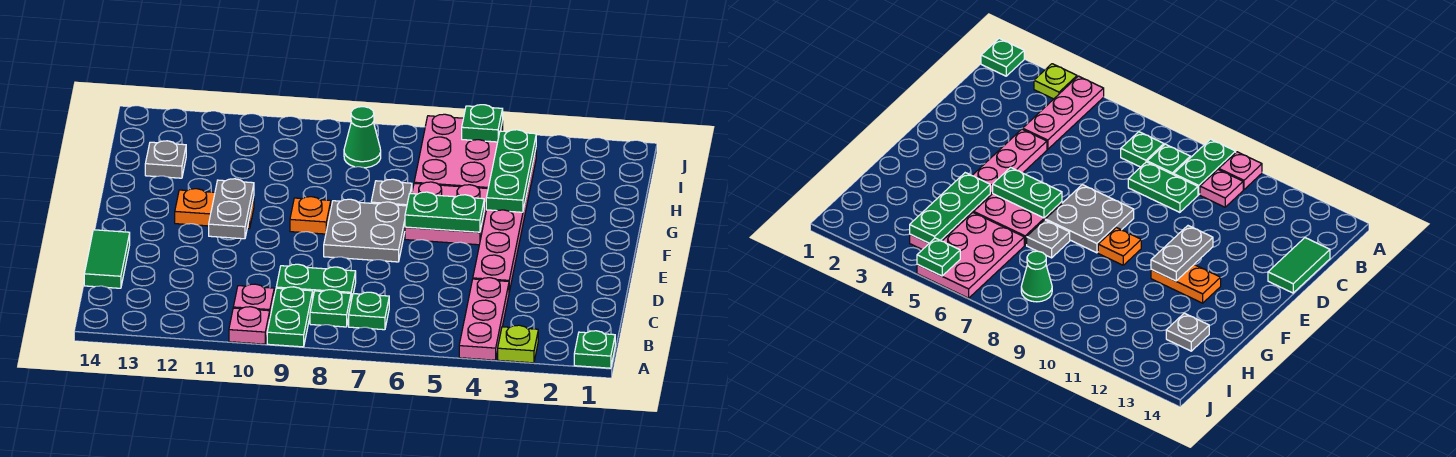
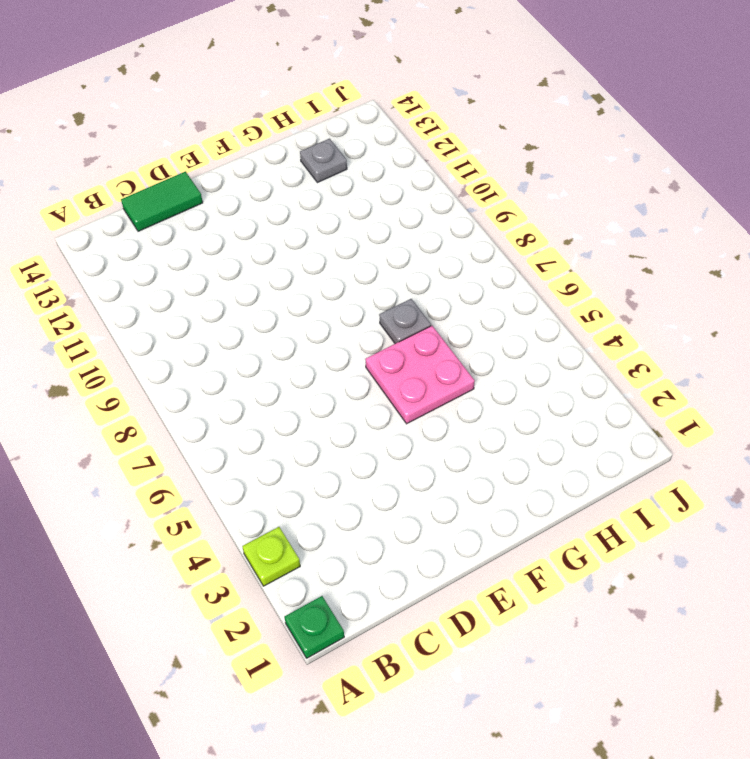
none -> pink plate A4:C4 level 1
none -> green plate A9:B9 level 1
none -> pink plate A10 level 1

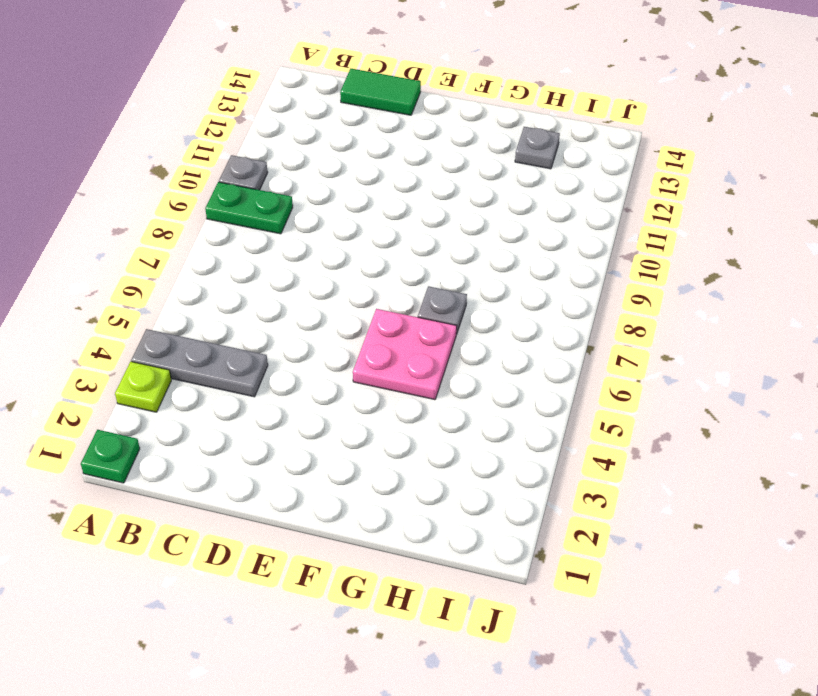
grey plate A4:C4 level 1 -> pink plate A4:C4 level 1
grey plate A10 level 1 -> pink plate A10 level 1
none -> green plate B7 level 1
none -> green plate B8 level 1
none -> pink plate B10 level 1

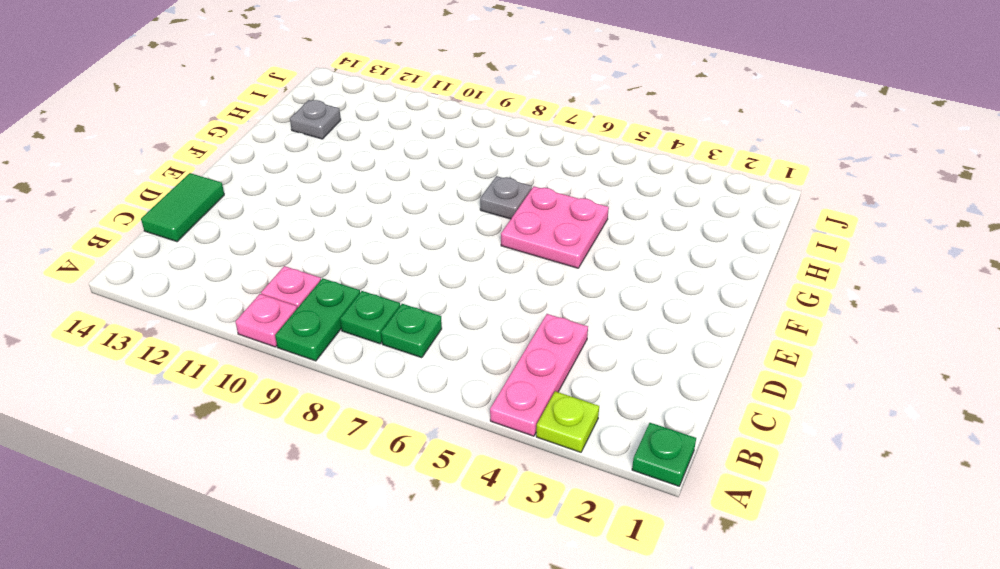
none -> green plate C8:C9 level 1
none -> pink plate D4:I4 level 1
none -> grey plate E7:F8 level 1

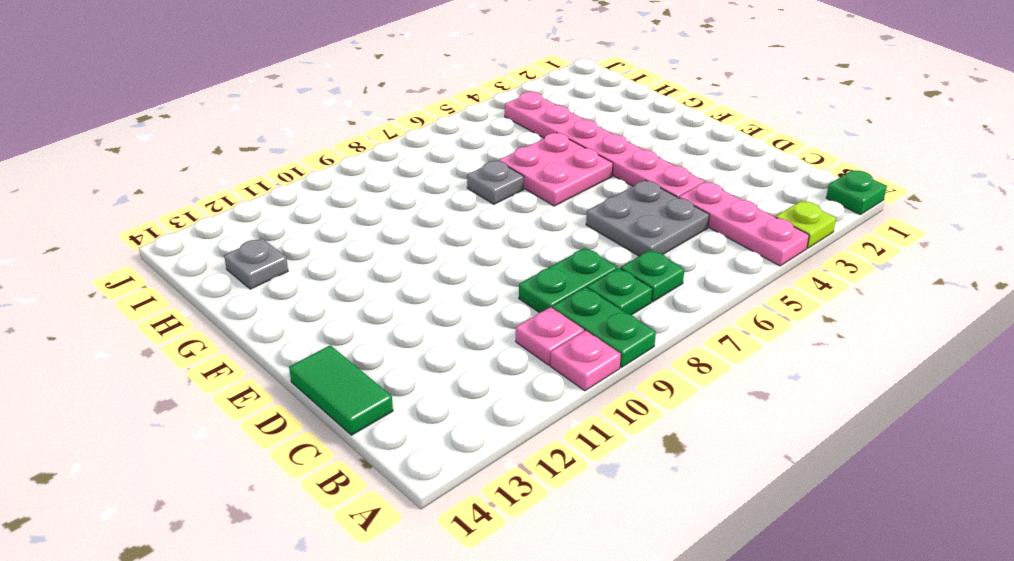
grey plate C5:D6 level 1 -> grey plate E7:F8 level 1
none -> orange plate F9 level 1
none -> orange plate F11:F12 level 1
none -> pink plate H5:J6 level 1

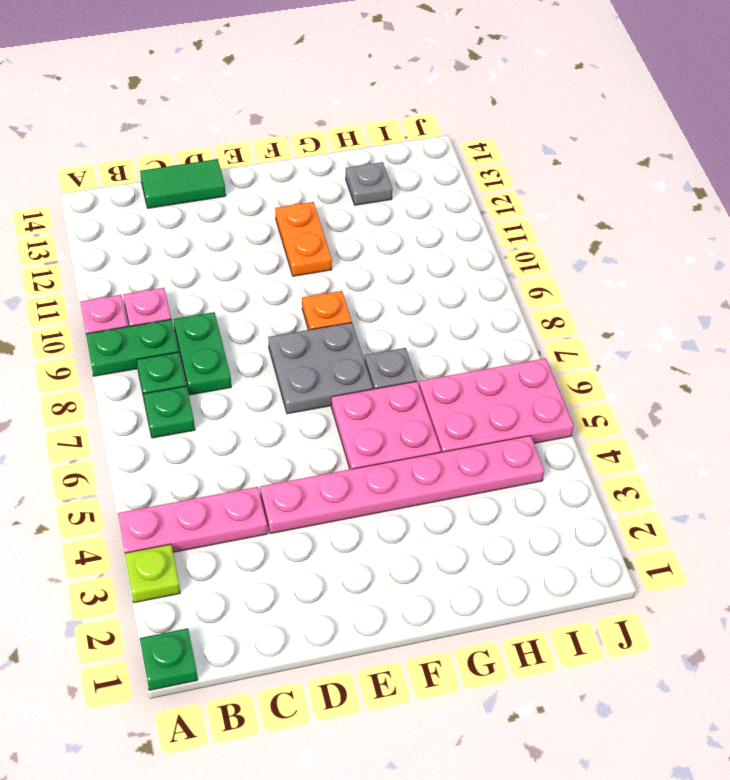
none -> green cone I8 level 1
none -> grey plate E11:F11 level 2
none -> green plate F5:F6 level 2

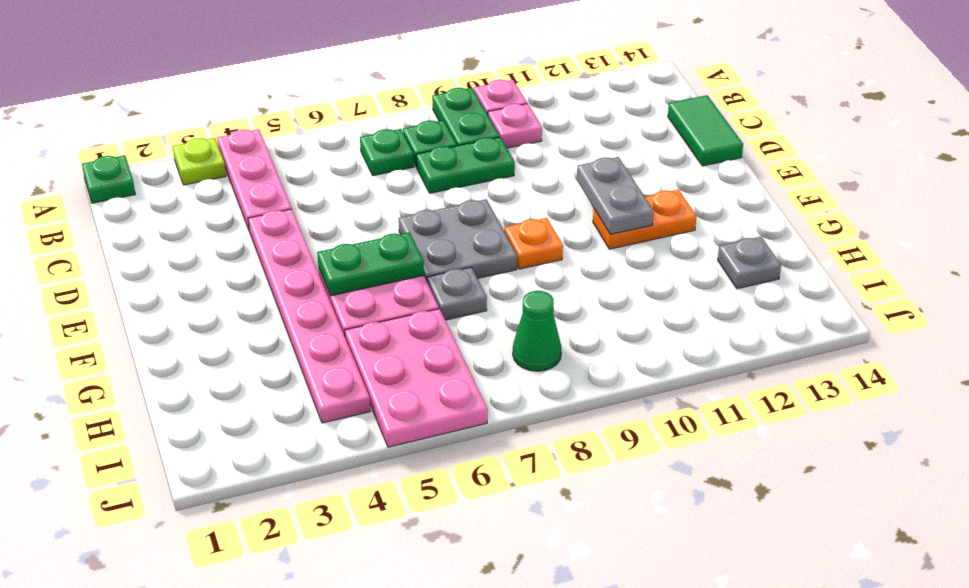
none -> green plate G4:I4 level 2
none -> green plate J5 level 2

